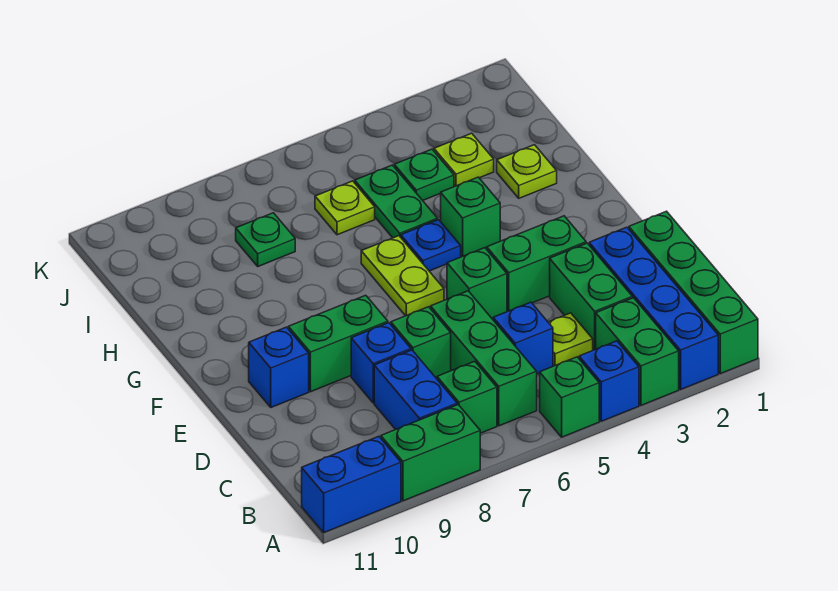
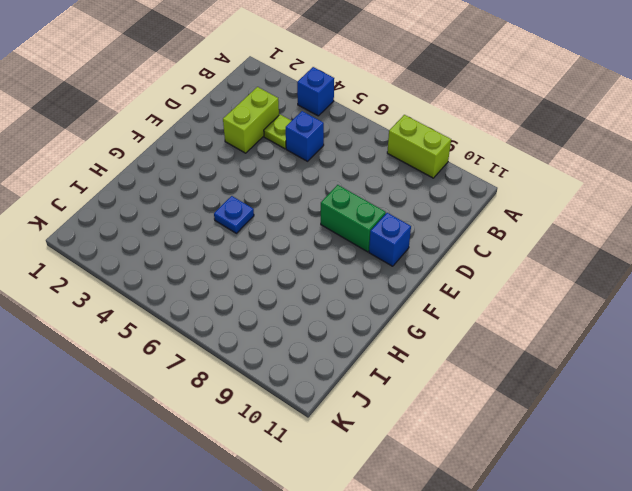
lime brick A8:A9 level 1 -> green brick A8:A9 level 1
lime brick C3:D3 level 1 -> green brick C3:D3 level 1
none -> green brick A1:D1 level 1
none -> blue brick A2:D2 level 1
none -> green brick A3:B3 level 1

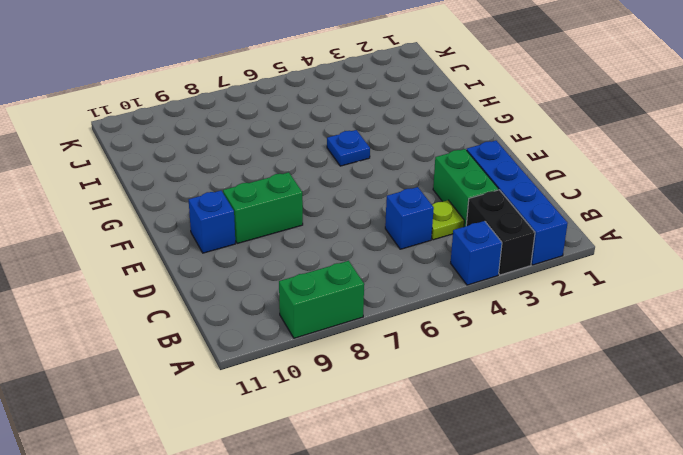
black brick A3:B3 level 1 -> green brick A3:B3 level 1
none -> green brick A1:D1 level 1
none -> green brick A5 level 1
none -> blue brick A10:A11 level 1

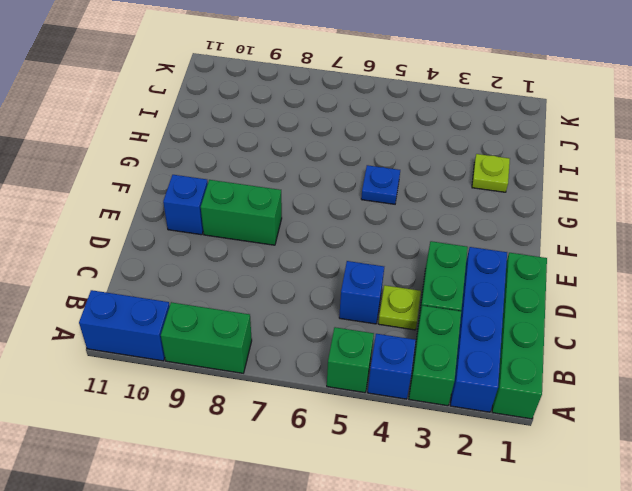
none -> green brick B6:D6 level 1
none -> green brick B7 level 1
none -> blue brick B8:C8 level 1

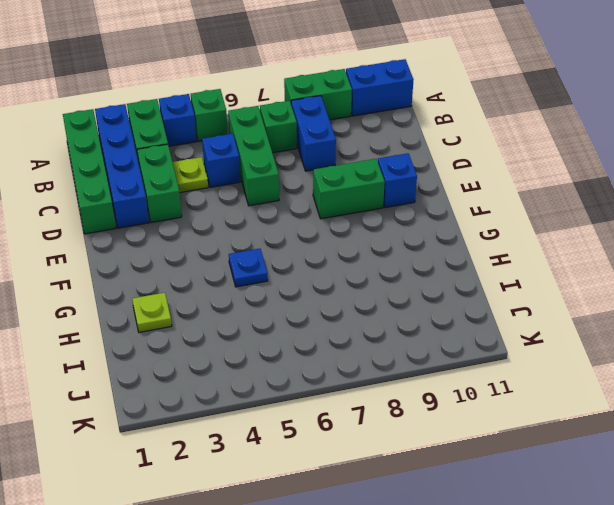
none -> green brick D7 level 1
none -> blue brick D8 level 1
none -> green brick E3:E4 level 1

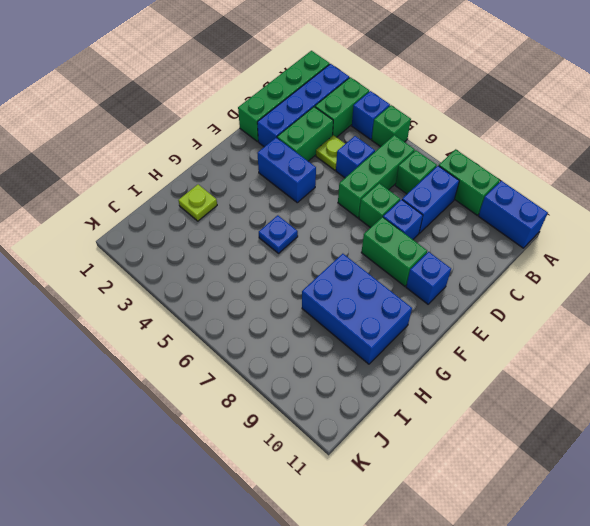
blue brick E3:E4 level 1 -> green brick E3:E4 level 1
blue brick G8:H10 level 1 -> none
none -> green brick E5 level 1
none -> lime plate F6:G6 level 1
none -> green brick G4 level 1

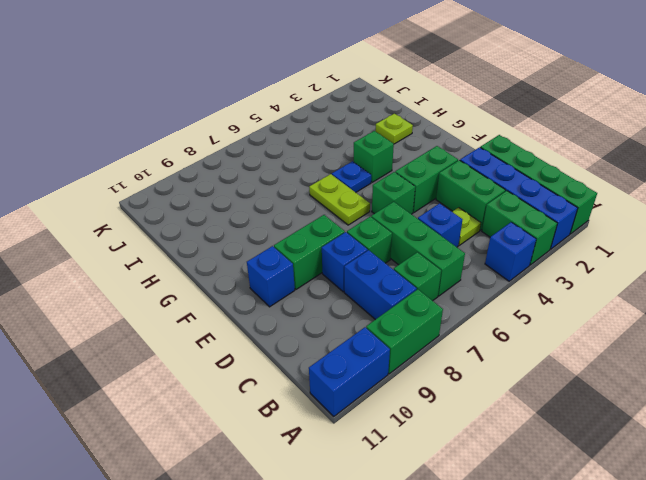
none -> green brick A5 level 1
none -> green plate H5:I5 level 1
none -> lime plate I3 level 1

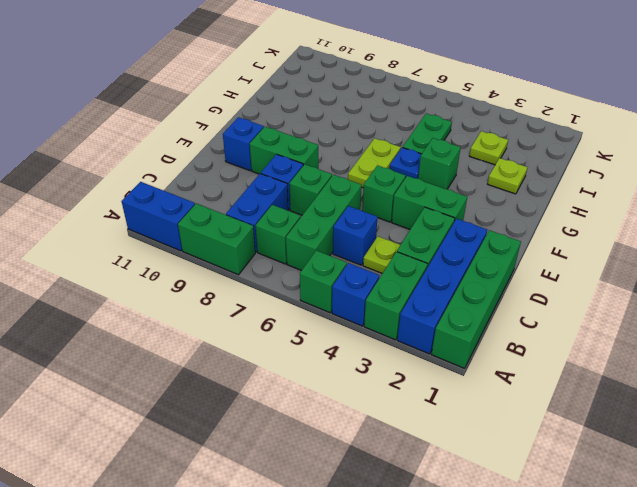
none -> green plate I4 level 1
none -> lime plate I6 level 1
none -> green plate I8 level 1

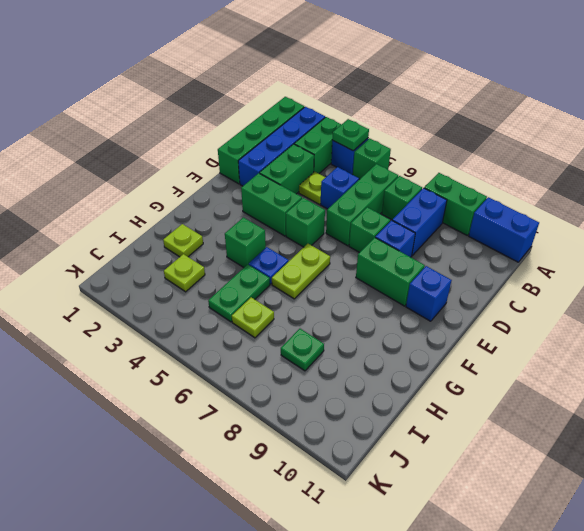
green plate A4 level 2 -> green plate I4 level 1

